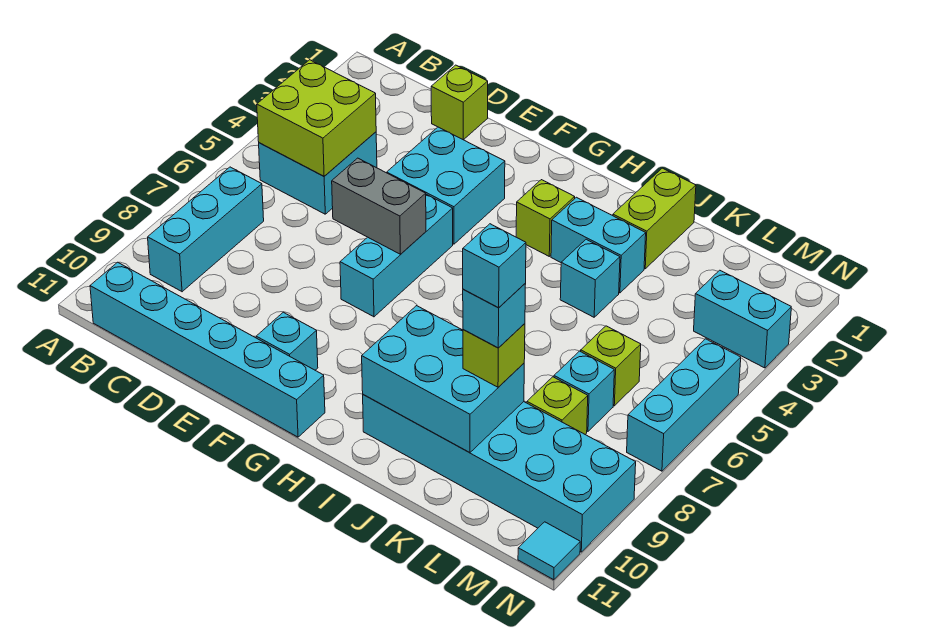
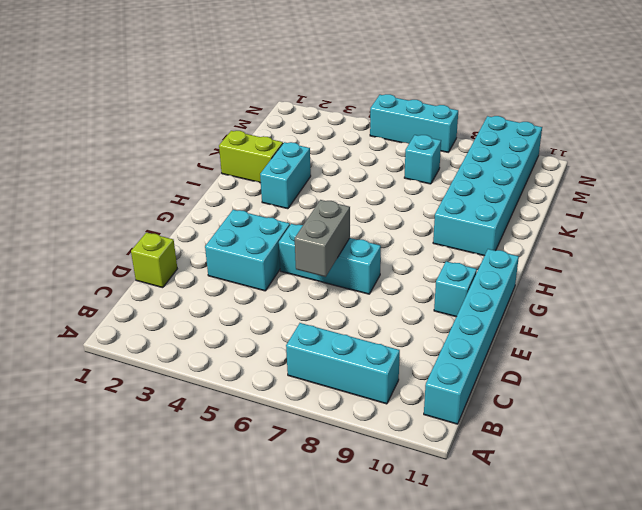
none -> cyan brick B4:C5 level 1
none -> lime brick H3 level 1
none -> cyan brick J4 level 1

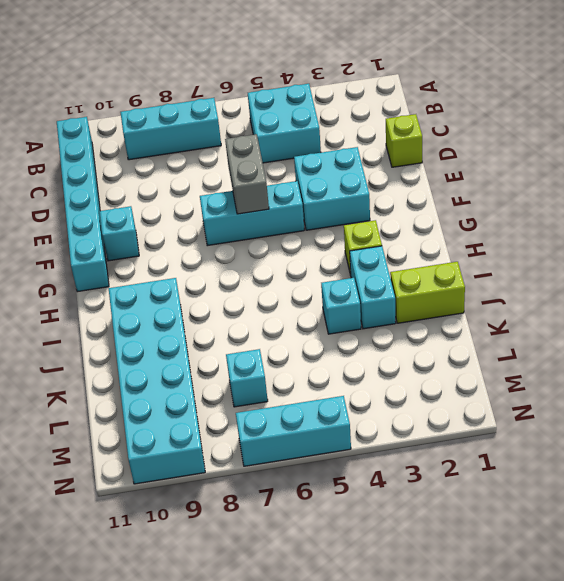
none -> lime brick L6 level 1
none -> lime brick L8 level 1
none -> cyan brick M3:N3 level 1

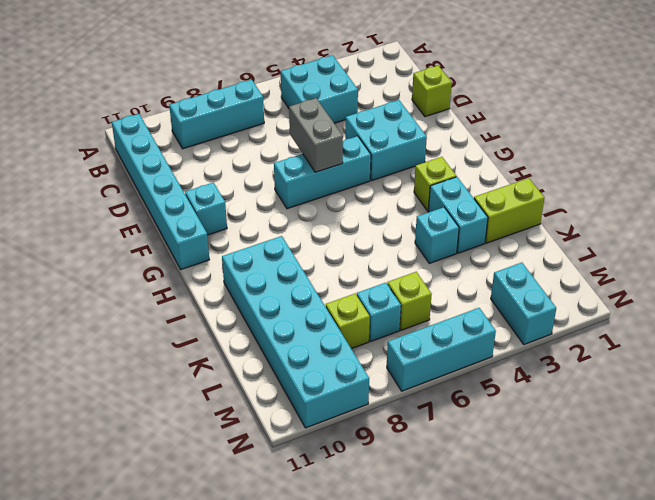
none -> cyan tile N11 level 1
none -> lime brick B4:C5 level 2
none -> cyan brick I9:K10 level 2

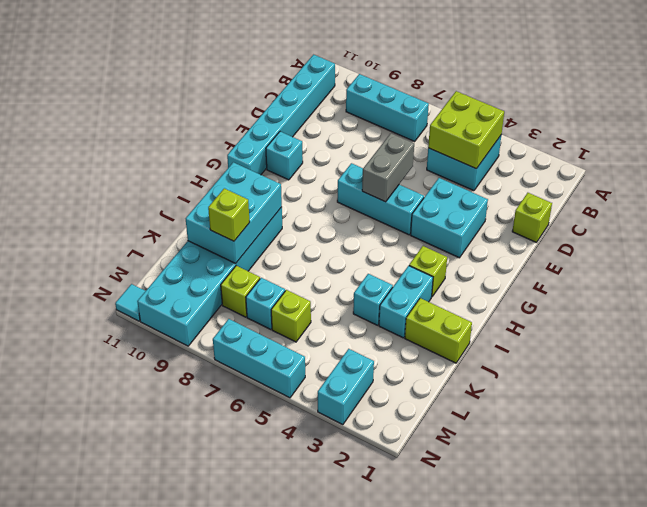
none -> cyan brick K9 level 4
none -> cyan brick K9 level 5

